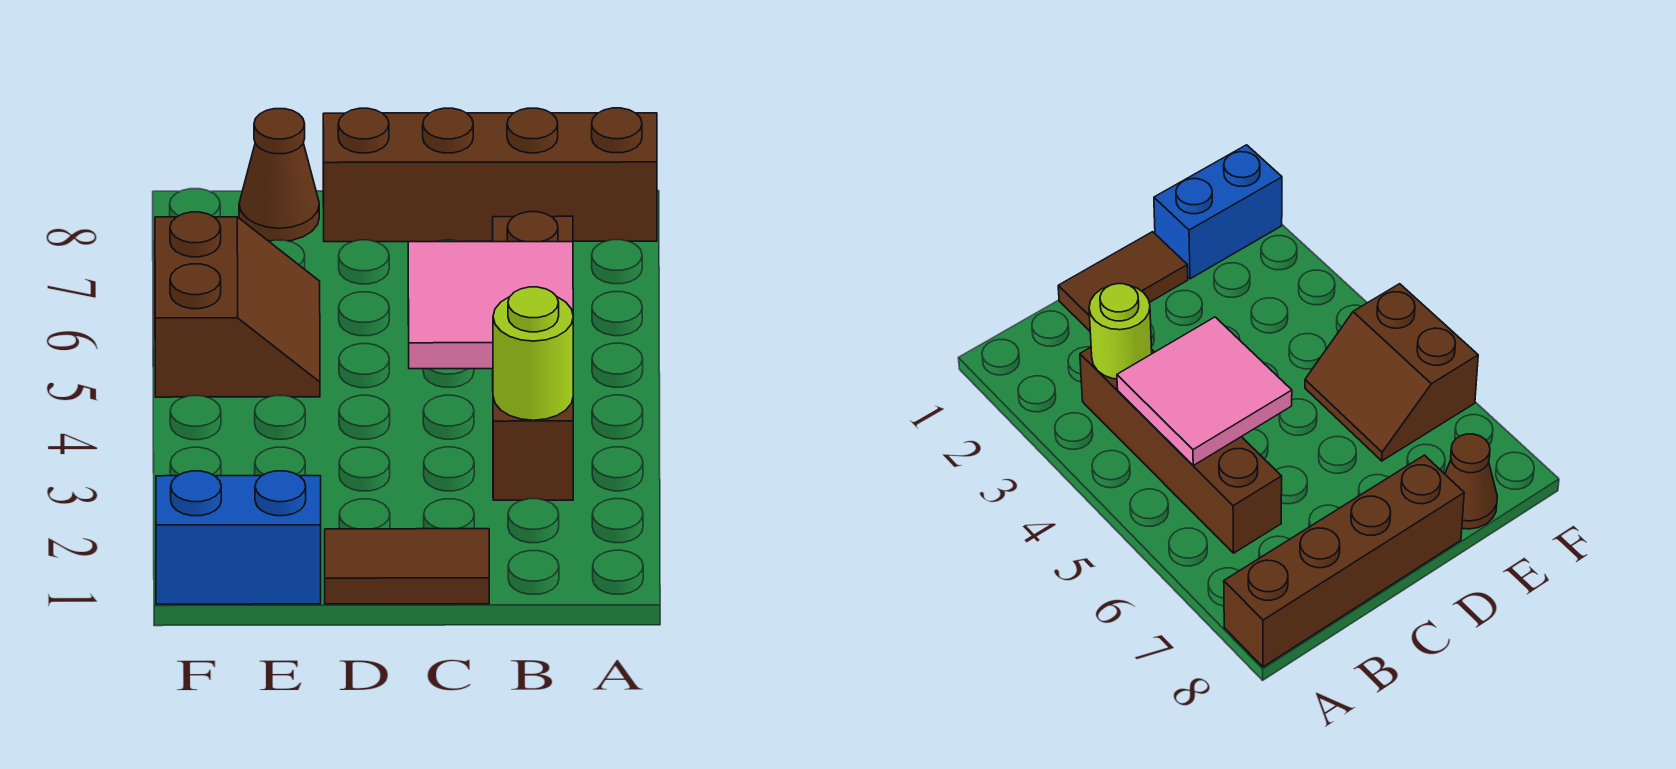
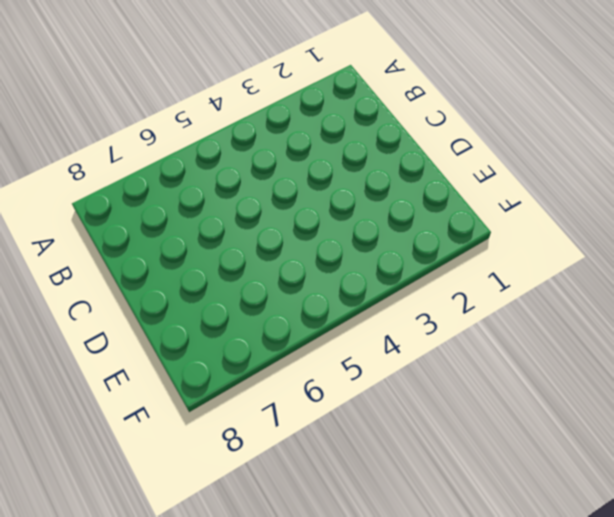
none -> brown brick A8:D8 level 1
none -> brown brick B3:B6 level 1

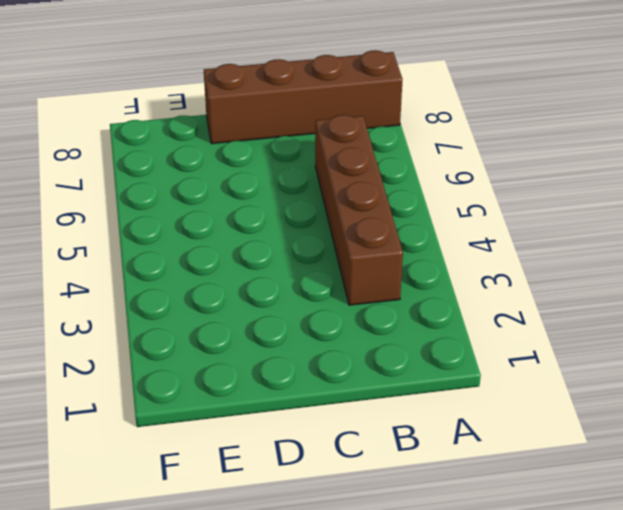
none -> brown tile C1:D1 level 1
none -> blue brick E1:F1 level 1

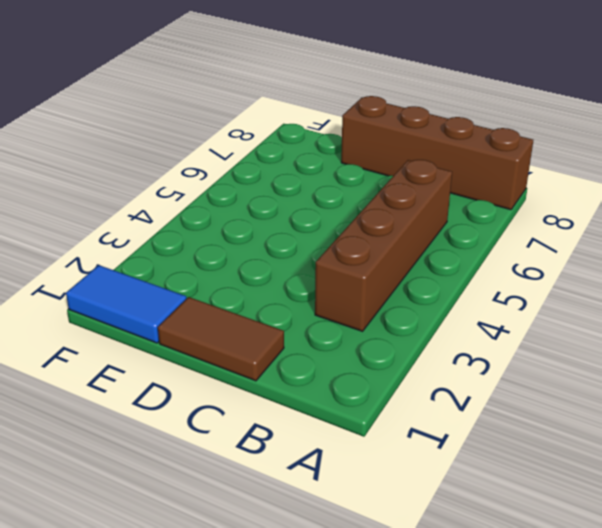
blue tile E1:F1 level 1 -> blue brick E1:F1 level 1
none -> brown slope E5:F6 level 1 top F
none -> brown cone E8 level 1

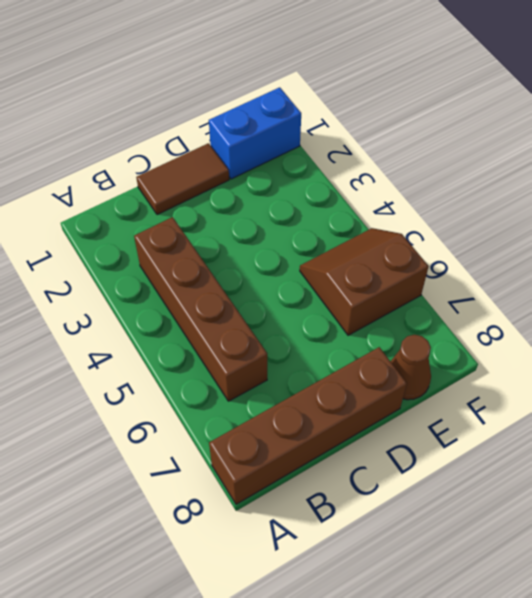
brown slope E5:F6 level 1 top 6 -> brown slope E5:F6 level 1 top F
none -> lime round brick B3 level 2
none -> pink tile B4:C5 level 2

